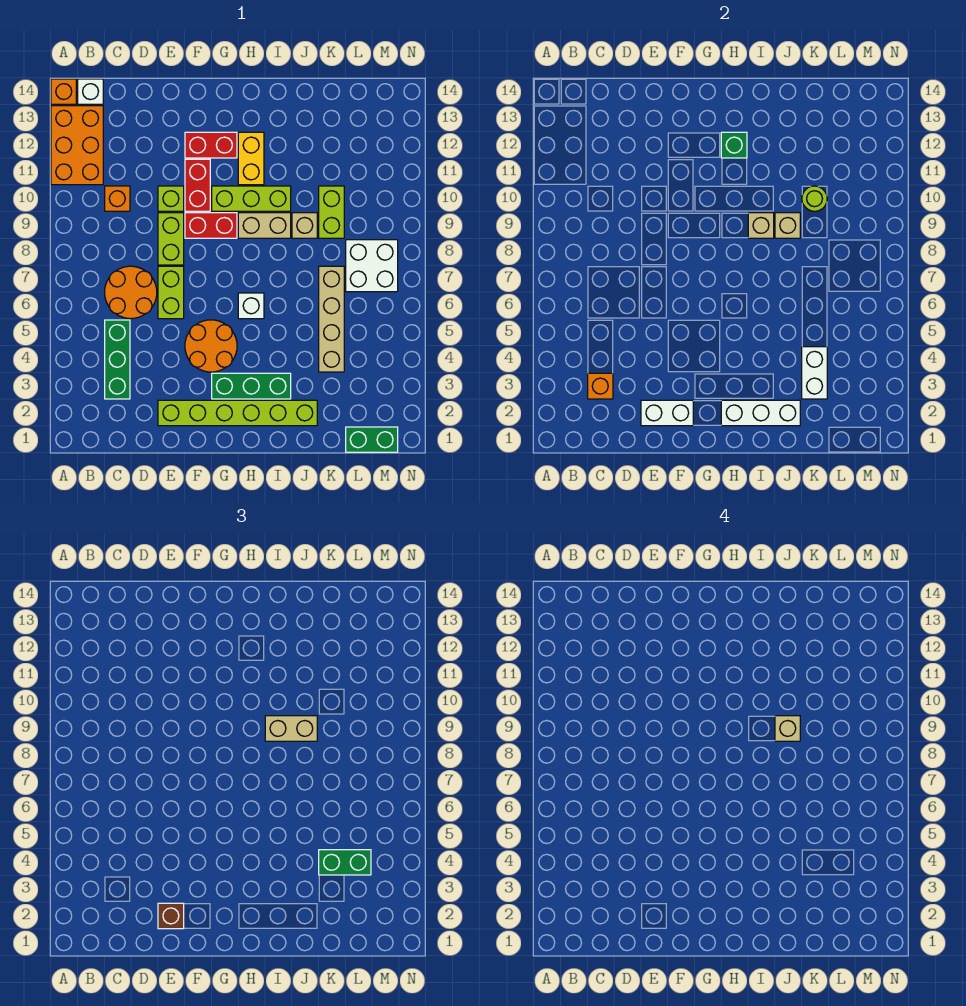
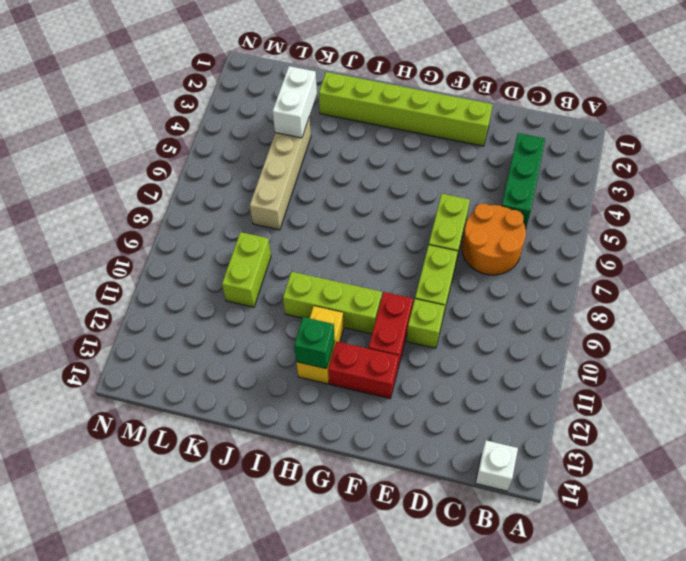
none -> orange brick A11:B13 level 1
none -> orange brick A14 level 1
none -> orange brick C10 level 1
none -> orange round brick F4:G5 level 1

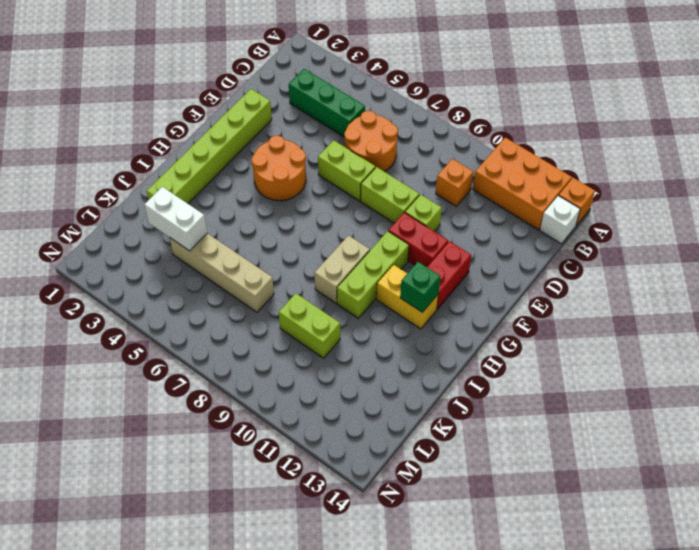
none -> red brick F9:G9 level 1
none -> green brick G3:I3 level 1
none -> white brick H6 level 1
none -> tan brick J9 level 1

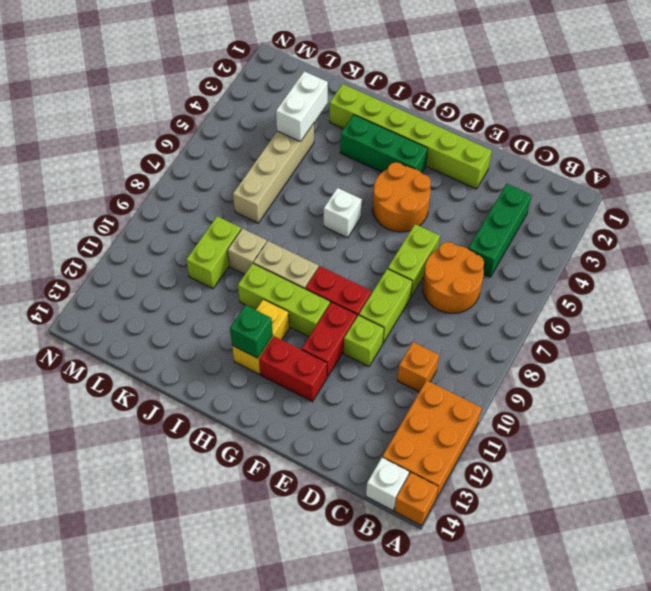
none -> green brick L1:M1 level 1
none -> white brick L7:M8 level 1
none -> orange brick C3 level 2
none -> white brick E2:F2 level 2

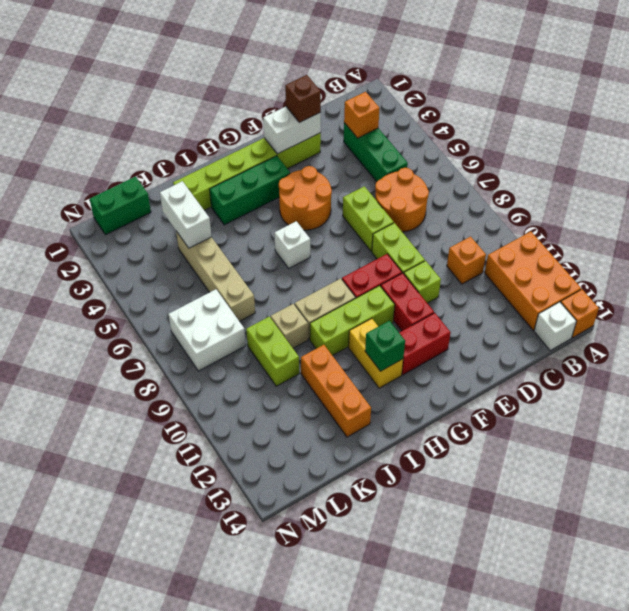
orange brick J11:J13 level 1 -> none
none -> white brick H2:J2 level 2
none -> tan brick I9 level 2
none -> tan brick J9 level 2
none -> lime round brick K10 level 2

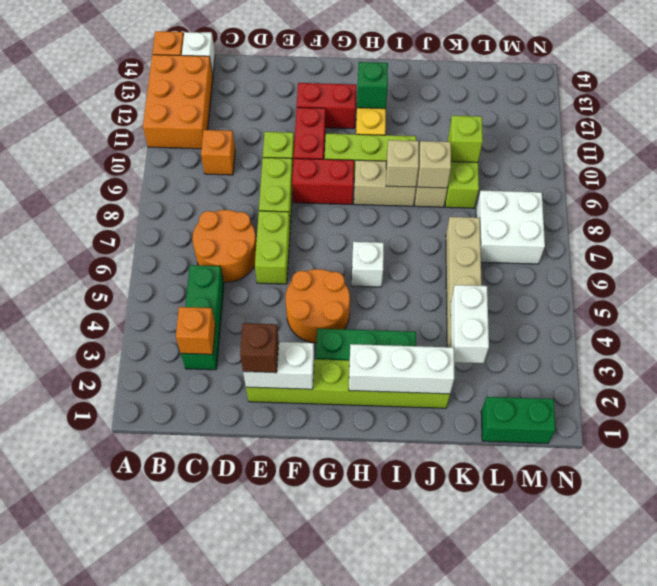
lime brick K10 level 2 -> lime round brick K10 level 2
none -> tan brick I9:J9 level 3
none -> green brick K4:L4 level 3
none -> tan brick J9 level 4

